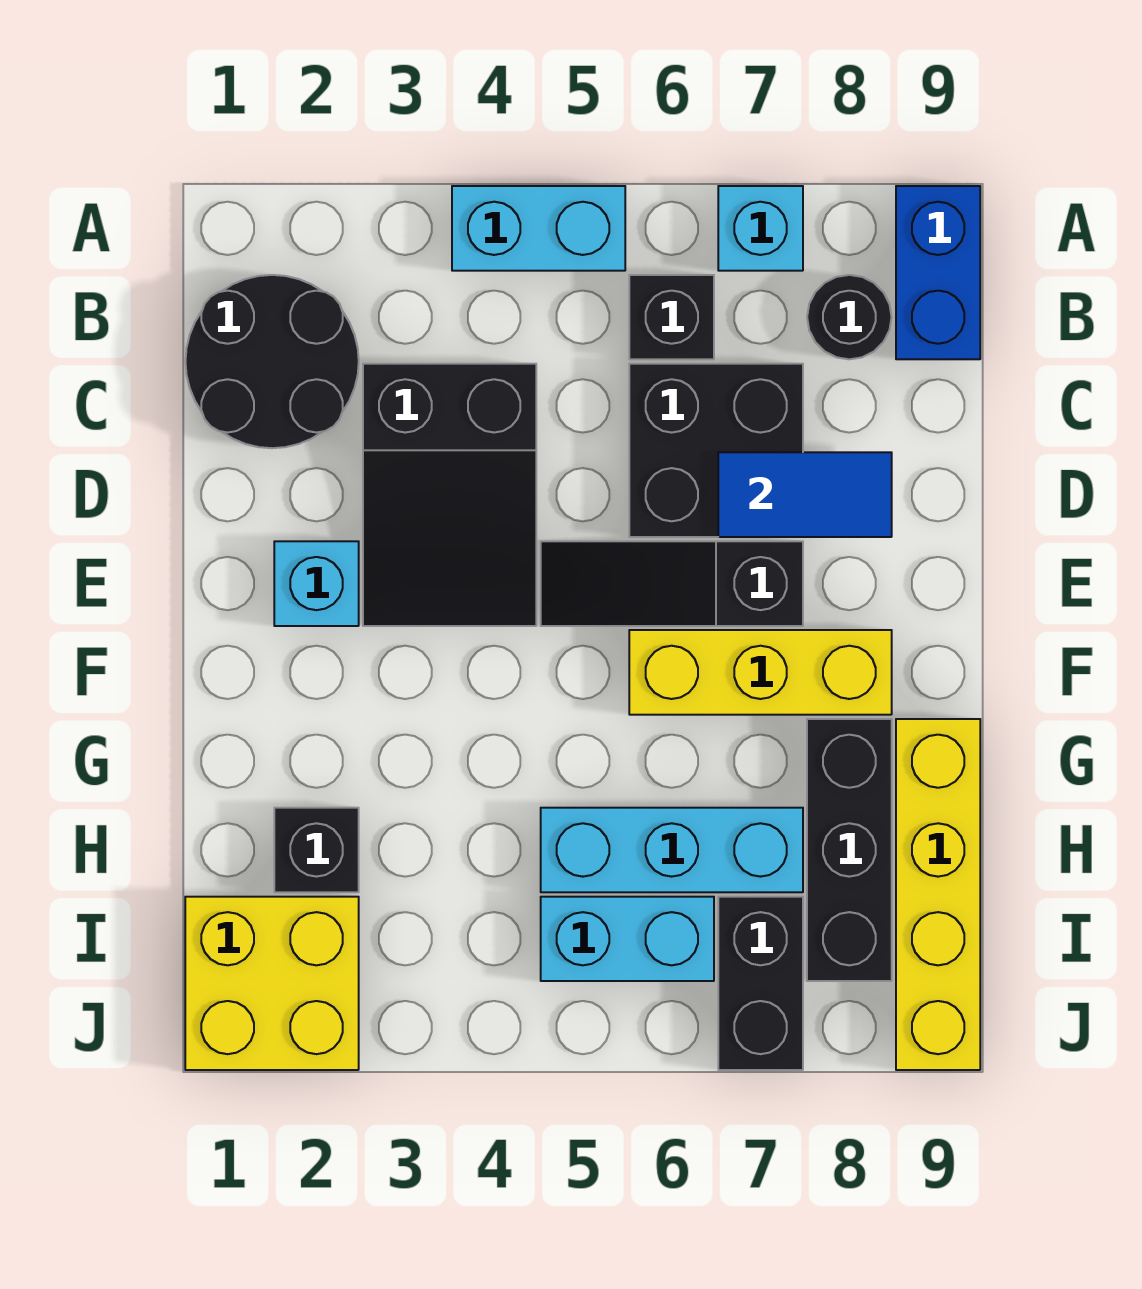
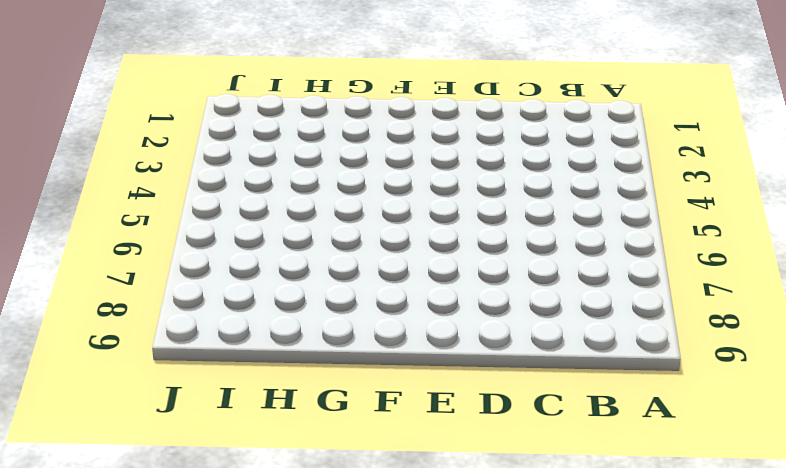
none -> cyan brick A4:A5 level 1
none -> cyan brick A7 level 1
none -> blue brick A9:B9 level 1

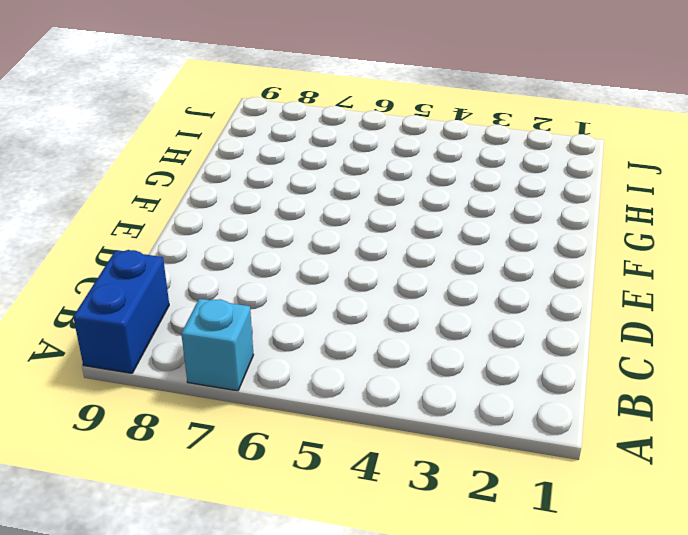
none -> cyan brick A4:A5 level 1
none -> black round brick B1:C2 level 1
none -> black brick B6 level 1

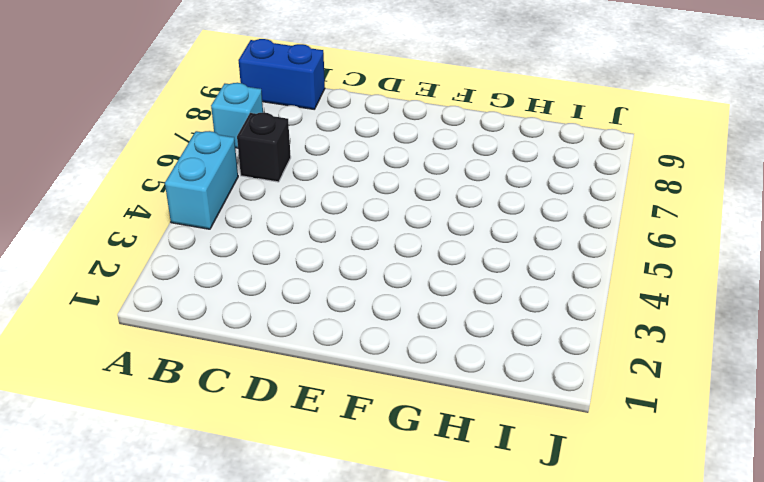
none -> black round brick B1:C2 level 1
none -> black round brick B8 level 1
none -> black slope C3:E4 level 1 top C

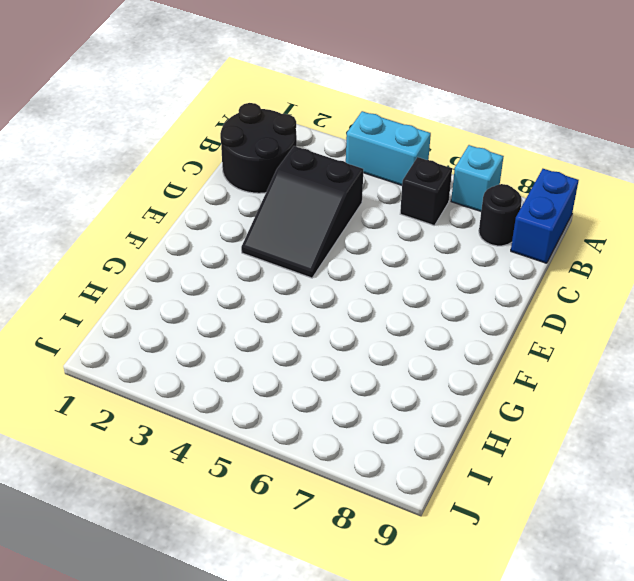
none -> black brick C6:D7 level 1
none -> cyan brick E2 level 1
none -> black slope E5:E7 level 1 top 7

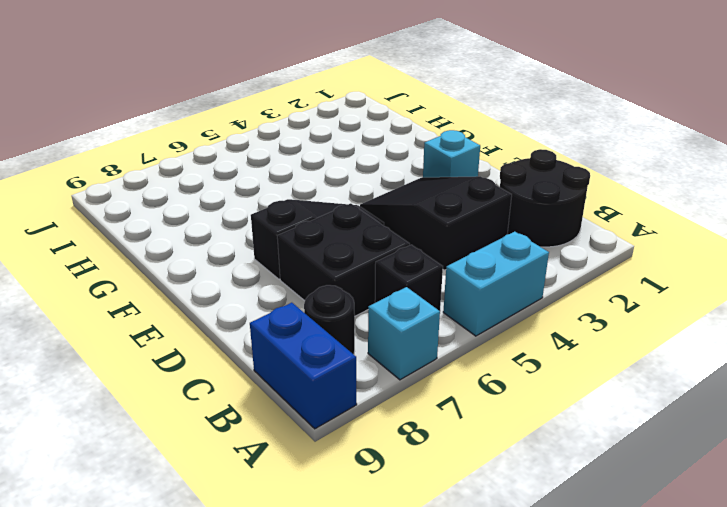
none -> yellow brick F6:F8 level 1
none -> black brick G8:I8 level 1
none -> yellow brick G9:J9 level 1

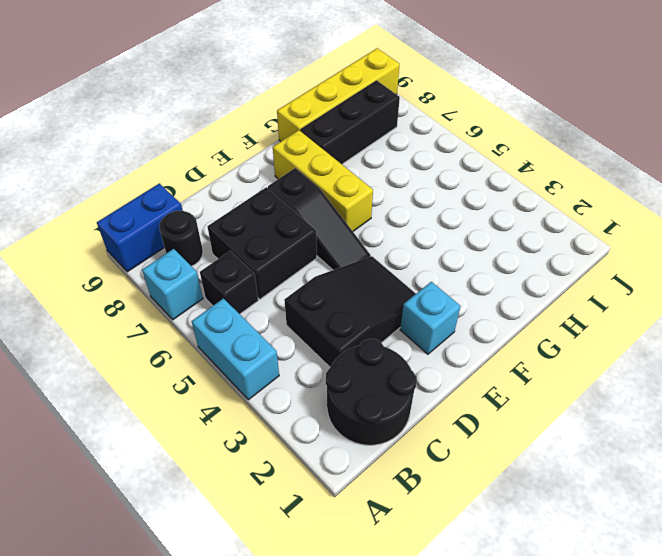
none -> black brick H2 level 1
none -> cyan brick H5:H7 level 1
none -> yellow brick I1:J2 level 1

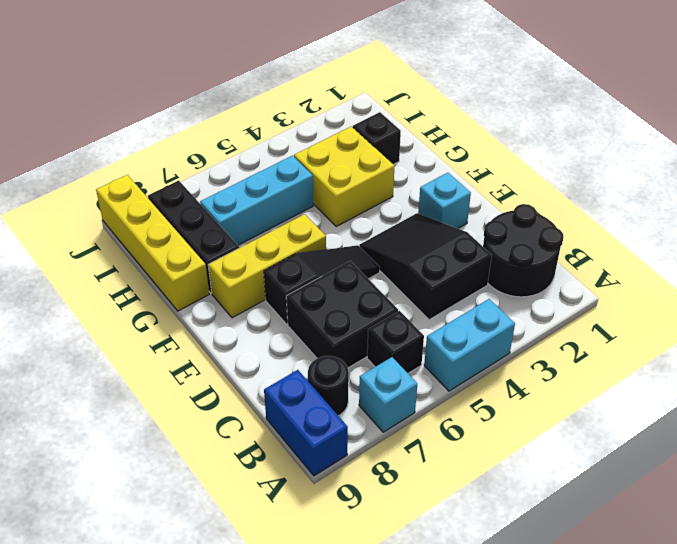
yellow brick G3:H4 level 1 -> yellow brick I1:J2 level 1
none -> cyan brick I5:I6 level 1
none -> black brick I7:J7 level 1
none -> blue tile D7:D8 level 2

